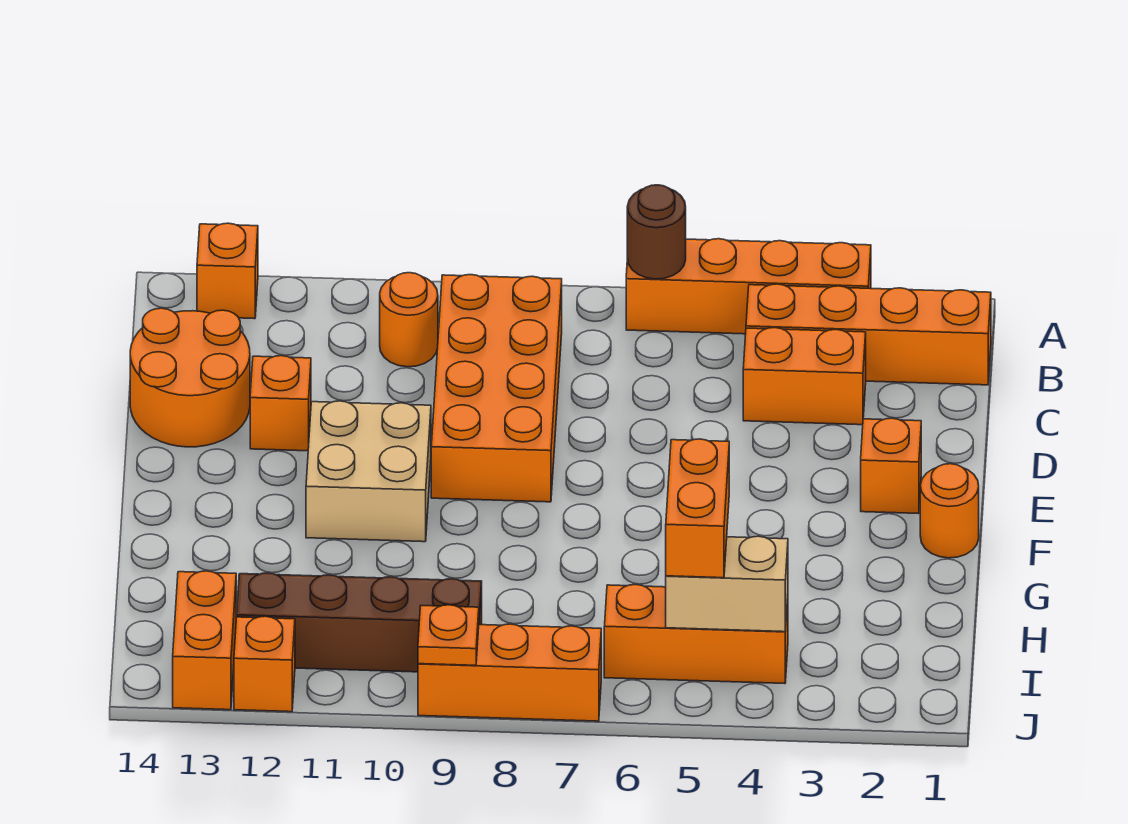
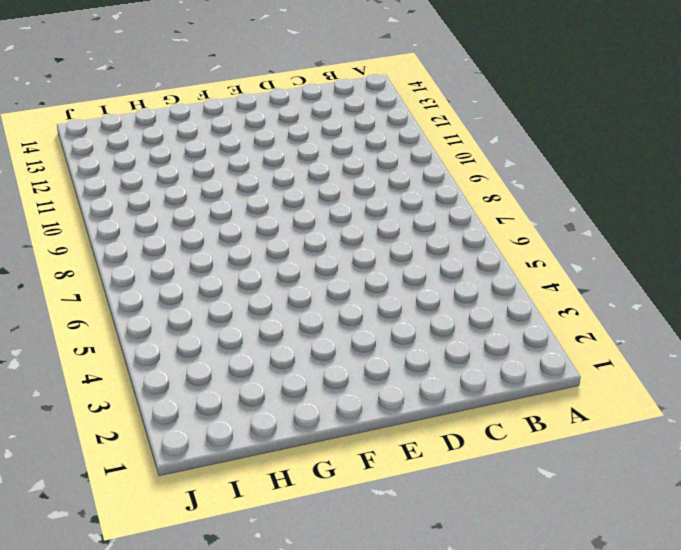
none -> orange brick A3:A6 level 1
none -> orange brick A13 level 1
none -> orange brick B1:B4 level 1

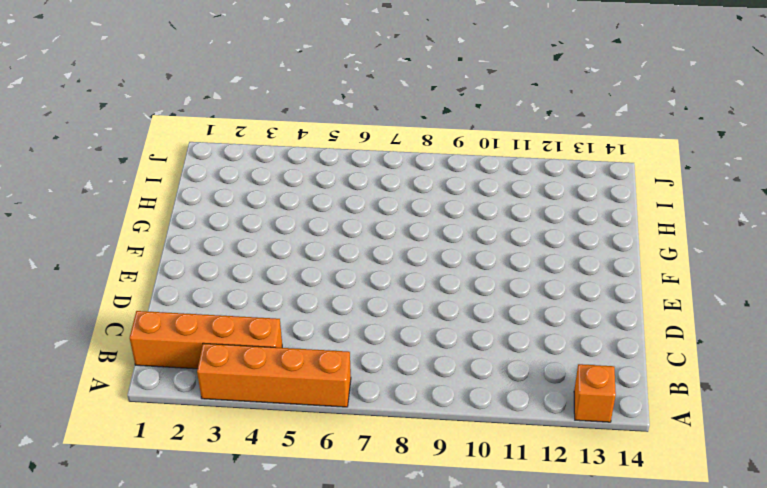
none -> orange brick B8:E9 level 1
none -> orange round brick B10 level 1
none -> orange brick C3:C4 level 1

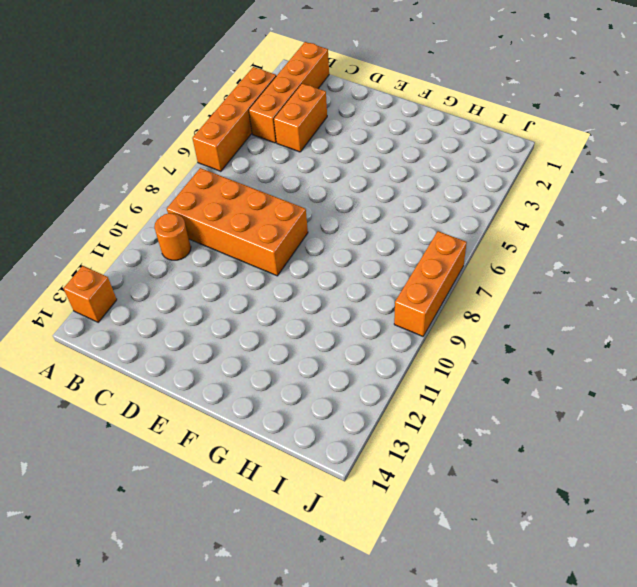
none -> orange round brick C13:D14 level 1
none -> orange brick D12 level 1
none -> orange brick E2 level 1

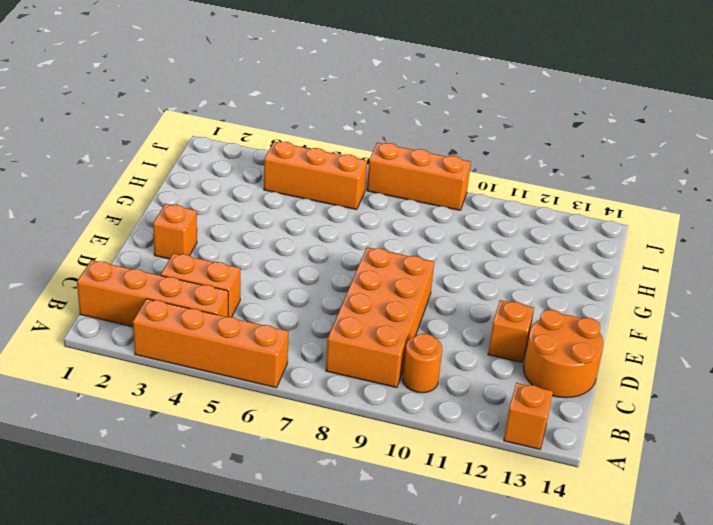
none -> tan brick E10:F11 level 1
none -> orange round brick F1 level 1
none -> brown brick I9:I12 level 1

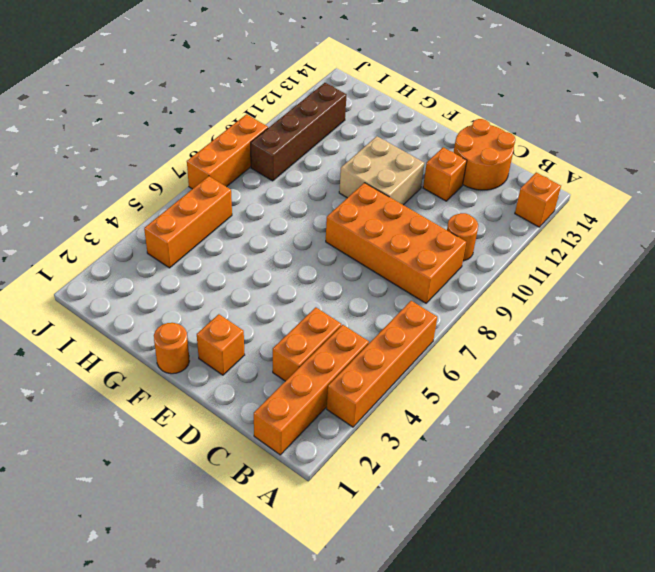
none -> orange brick I13:J13 level 1
none -> orange brick J12 level 1
none -> brown round brick A6 level 2

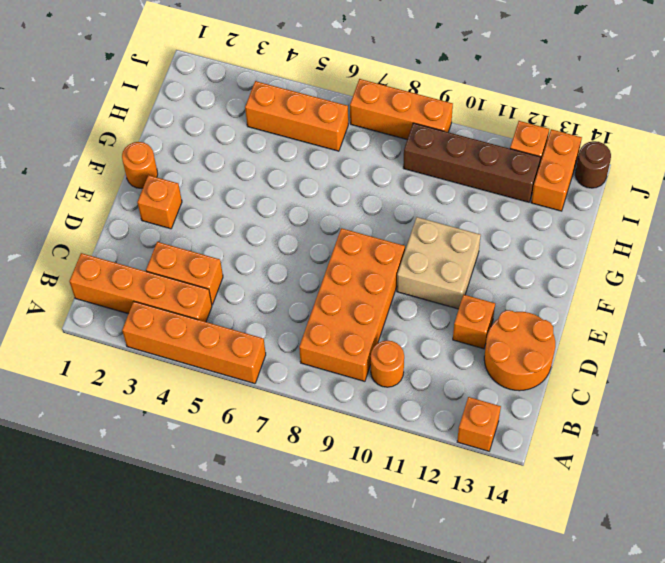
brown round brick J14 level 1 -> brown round brick A6 level 2
none -> tan brick I4:I5 level 2
none -> orange plate J9 level 2
none -> orange brick H5:I5 level 3

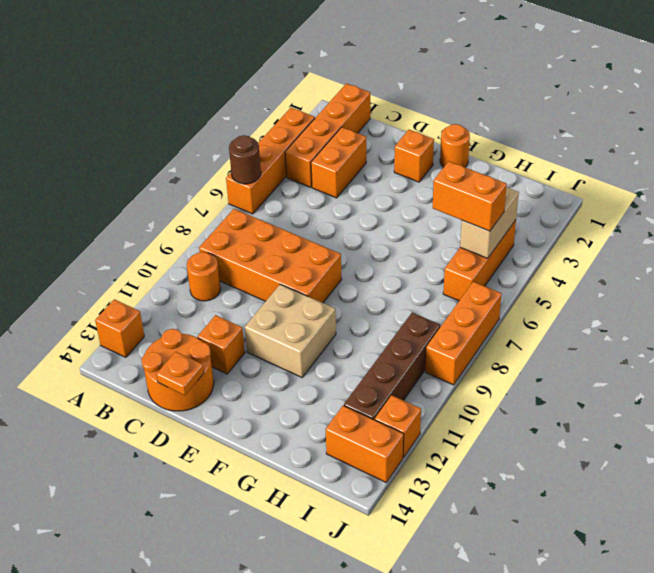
orange plate D14 level 2 -> orange plate J9 level 2

